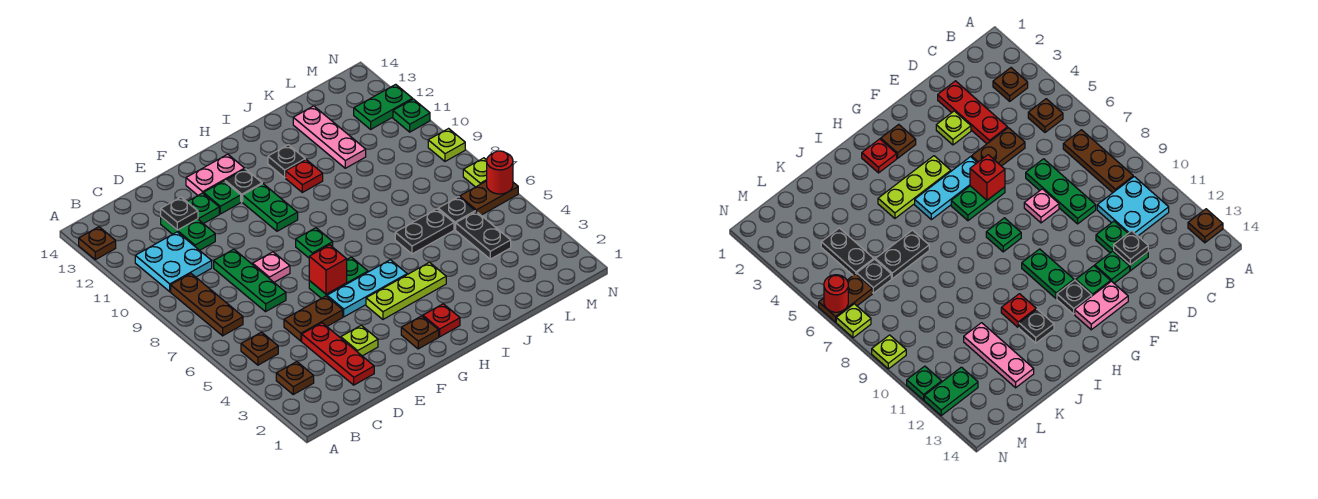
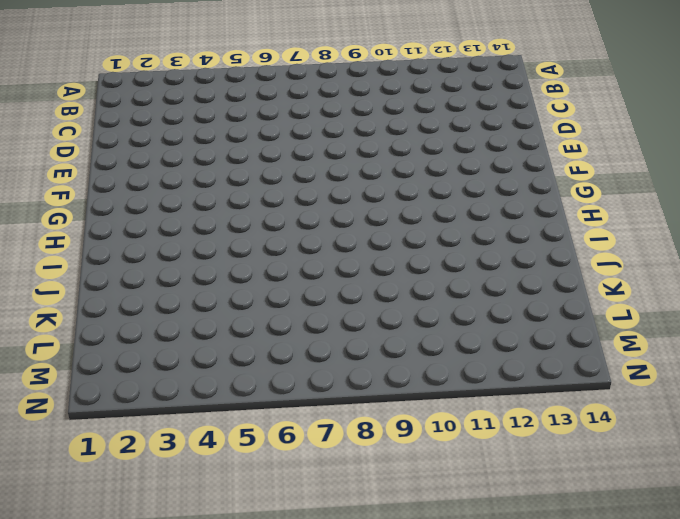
none -> brown plate A13 level 1
none -> brown plate B3 level 1
none -> brown plate B5 level 1
none -> brown plate B7:B9 level 1

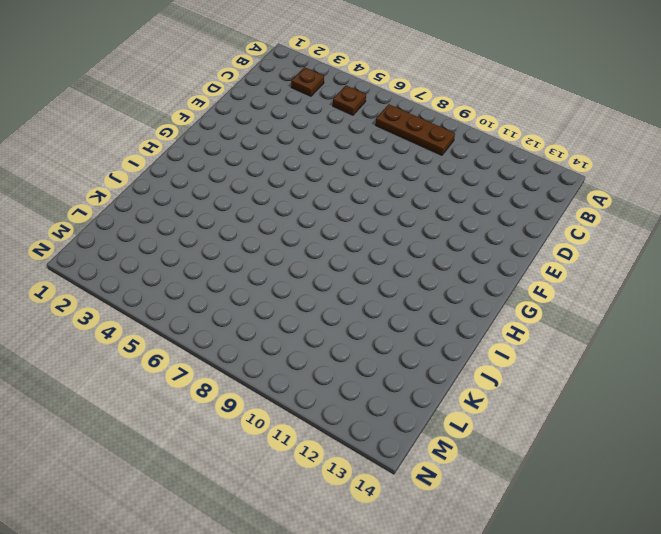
none -> brown plate A13 level 1
none -> cyan plate B10:C11 level 1
none -> red plate D2:D4 level 1
none -> brown plate D5:E5 level 1

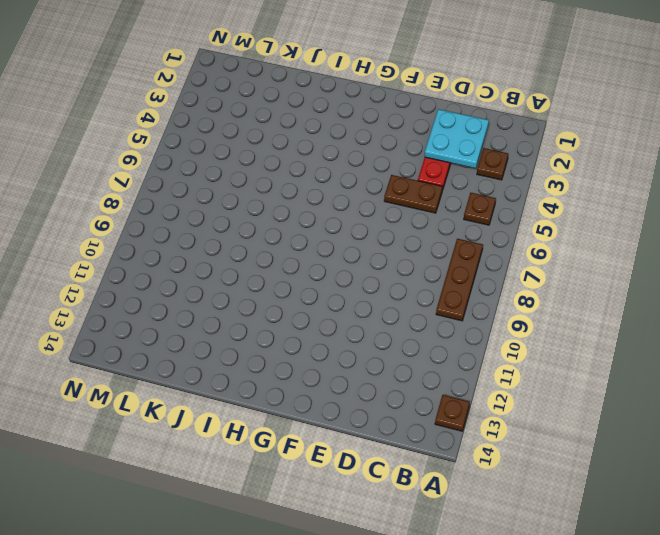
cyan plate C2:D3 level 2 -> cyan plate B10:C11 level 1
none -> green plate D7:D9 level 1
none -> green plate D11:D12 level 1
none -> lime plate E3 level 1
none -> pink plate E8 level 1

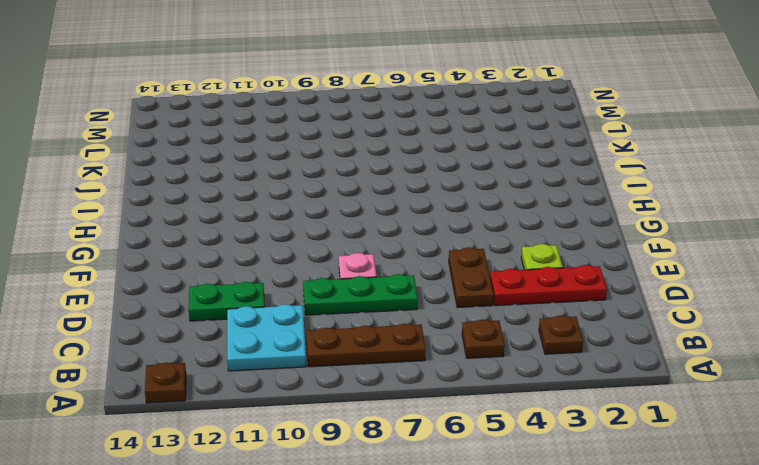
none -> green plate E12 level 1
none -> cyan plate F5:H5 level 1
none -> green plate F6:G6 level 1
none -> green plate F12 level 1

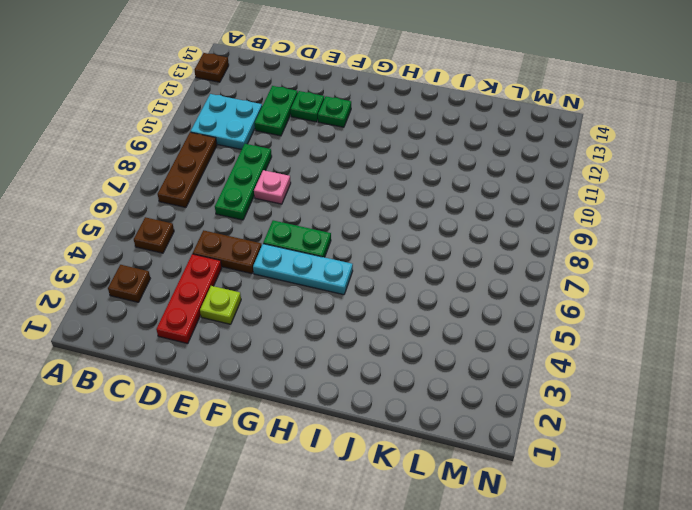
none -> pink plate F13:G13 level 1
none -> brown plate G2 level 1
none -> lime plate G4:I4 level 1
none -> green plate G8 level 1

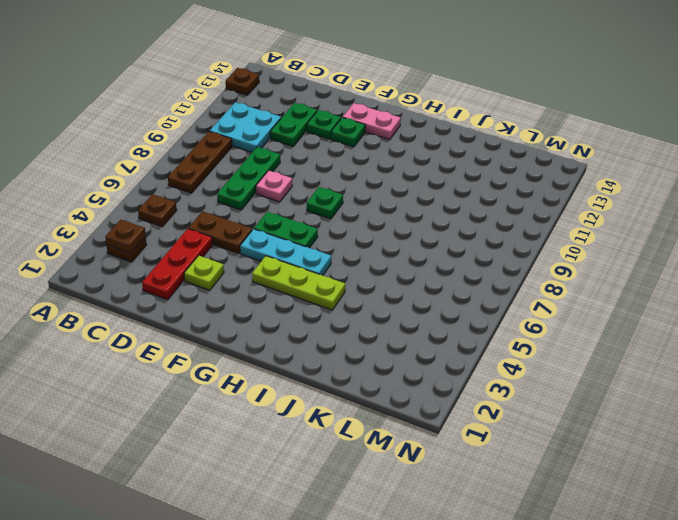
brown plate B3 level 2 -> brown plate G2 level 1
none -> green plate G10:G11 level 1
none -> black plate G12 level 1
none -> red plate H2 level 1
none -> red plate I11 level 1

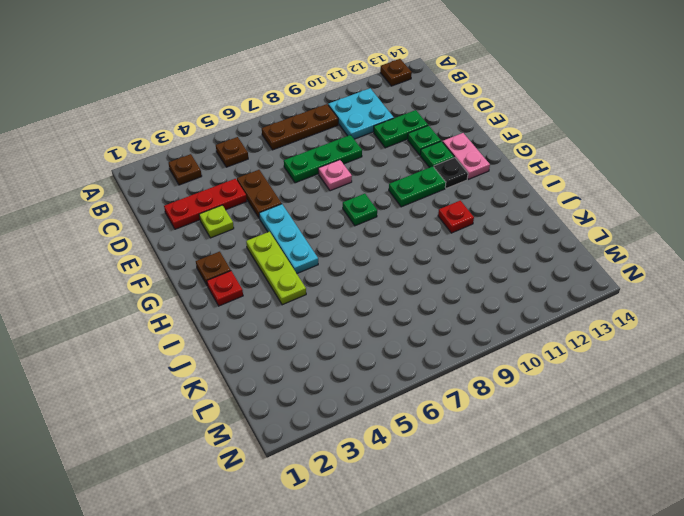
none -> green plate F6:G6 level 1
none -> black plate I12 level 1
none -> black plate J6:K6 level 1
none -> pink plate K11:K13 level 1

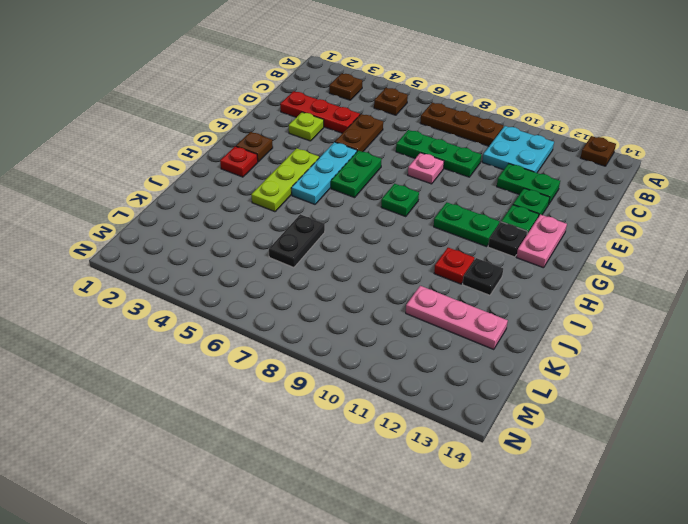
none -> black plate L4:L5 level 1
none -> black plate L6 level 1
none -> brown plate M6:N6 level 1
none -> green plate M12:N12 level 1

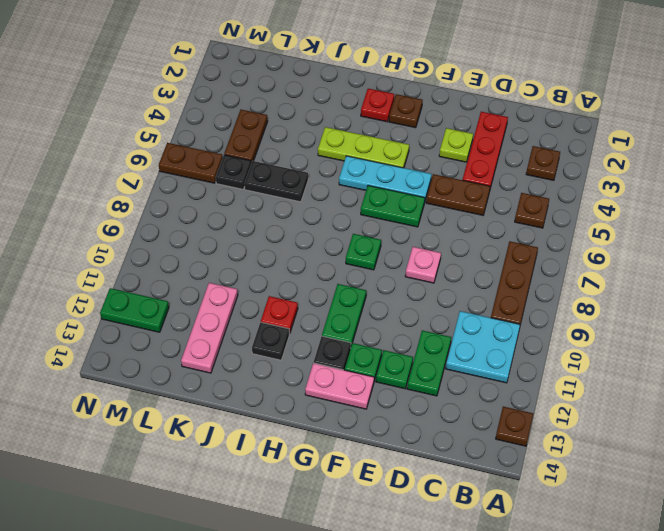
brown plate L4:L5 level 1 -> black plate L4:L5 level 1
none -> green plate D7:D9 level 1
none -> lime plate N7 level 1
none -> lime plate N9 level 1
none -> green plate N11 level 1

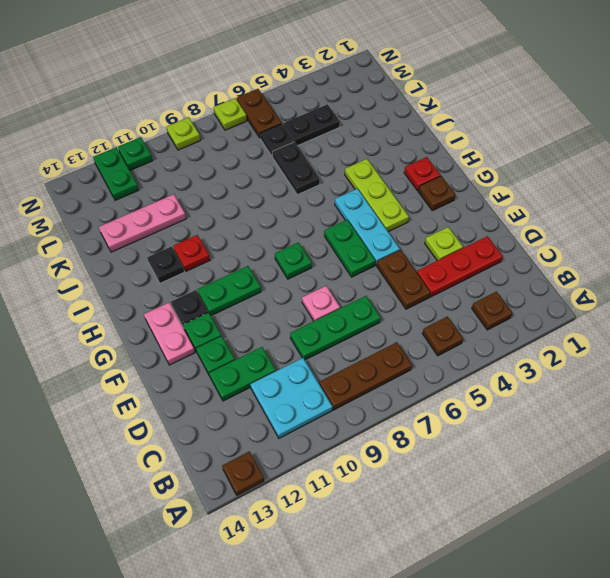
none -> black plate D12 level 2
none -> red brick F6 level 2
none -> red round brick N6 level 2

